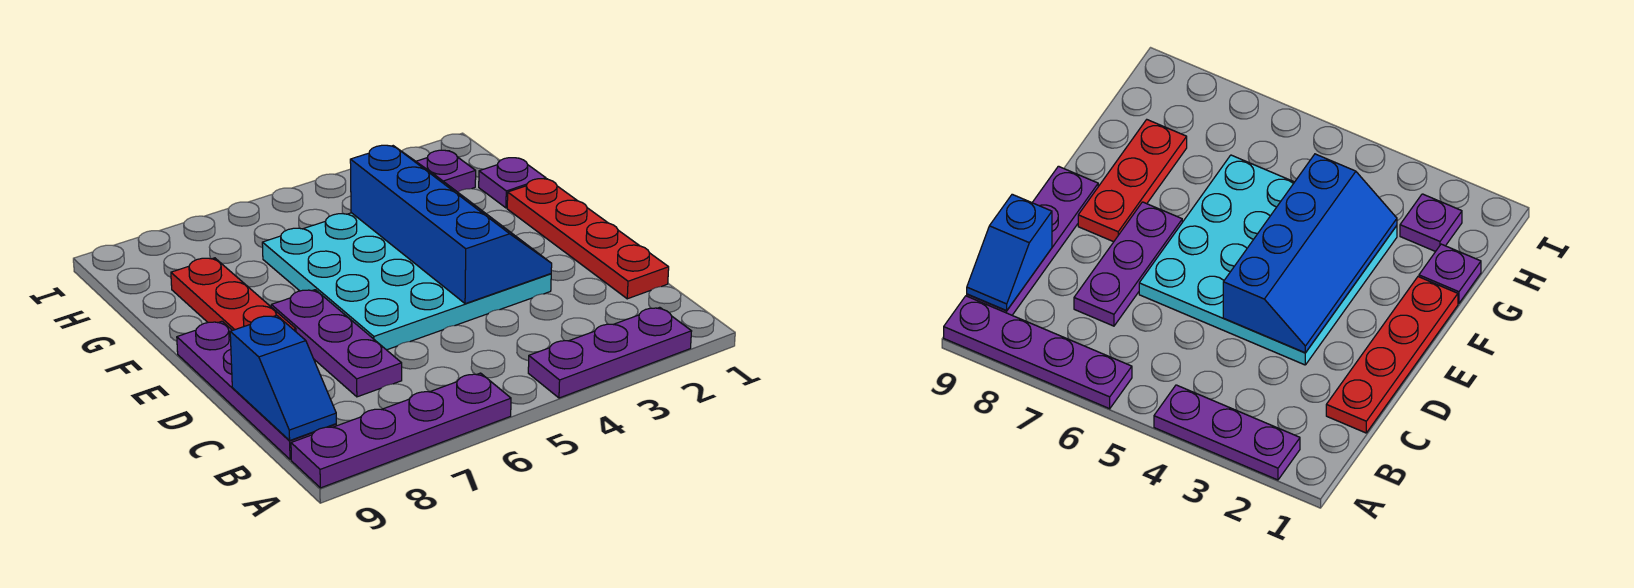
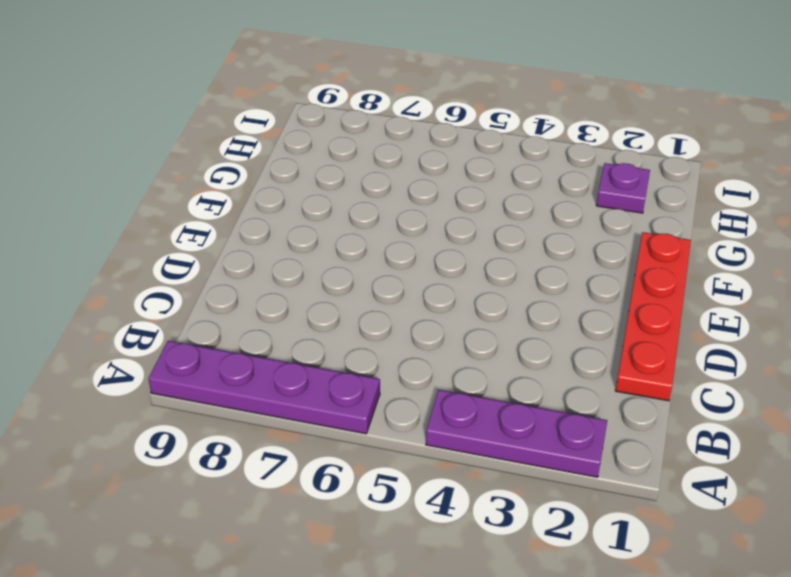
none -> purple plate B9:E9 level 1
none -> purple plate C7:E7 level 1

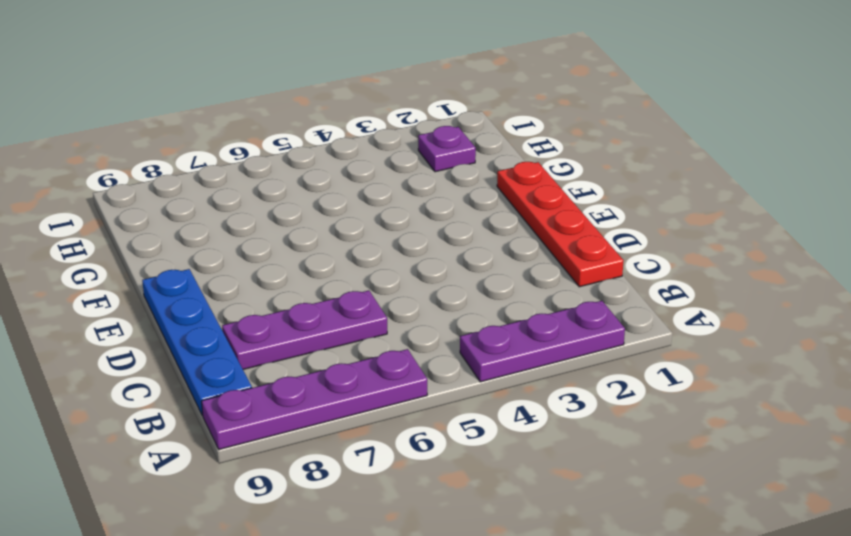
blue plate B9:E9 level 1 -> purple plate B9:E9 level 1
purple plate C6:C8 level 1 -> purple plate C7:E7 level 1
none -> cyan plate D3:G6 level 1
none -> red plate E8:G8 level 1

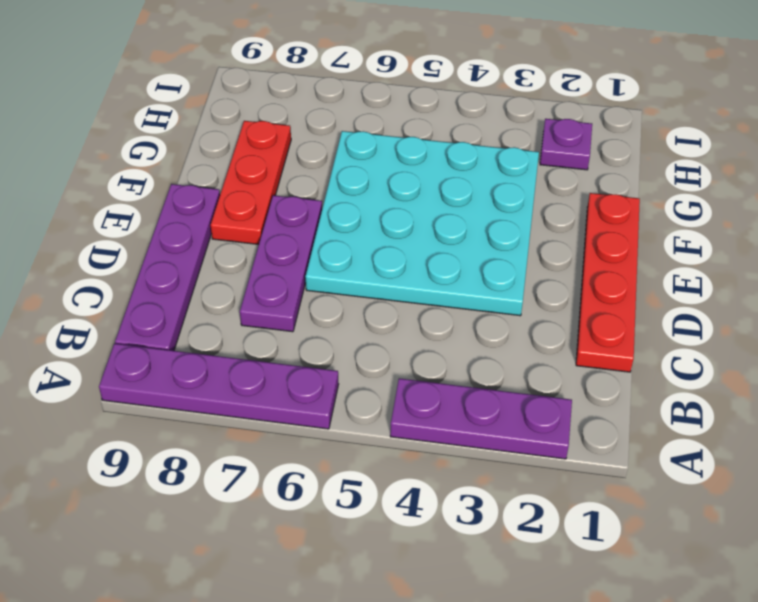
none -> purple plate G1 level 1
none -> blue slope B9:C9 level 2 top C

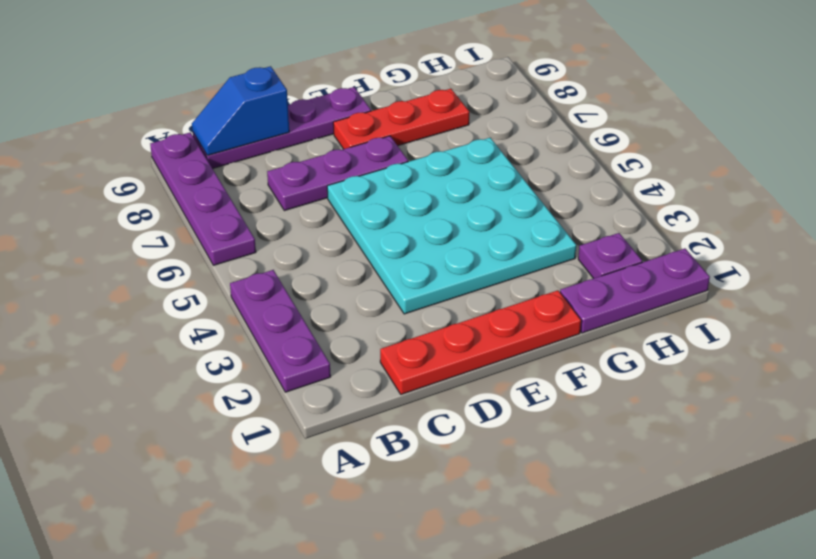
purple plate G1:I1 level 1 -> purple plate G1 level 1
none -> blue slope D3:G4 level 2 top 4

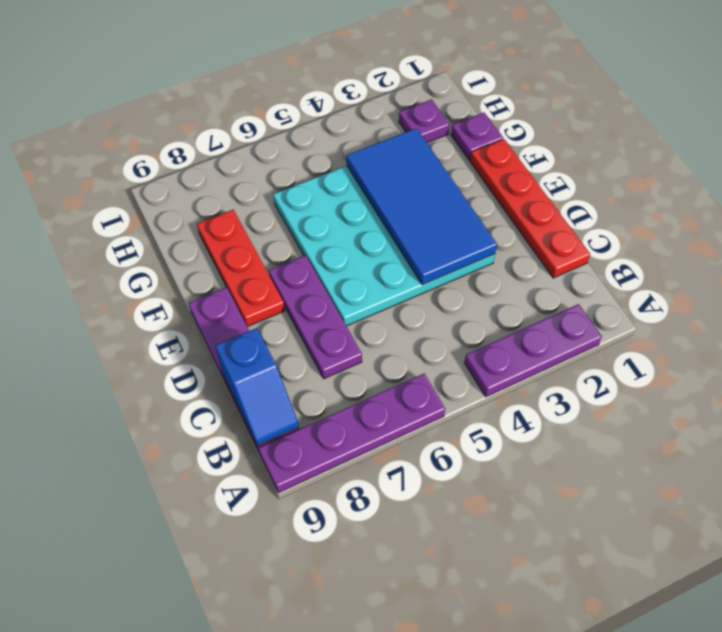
blue tile D3:G4 level 2 -> blue slope D3:G4 level 2 top 4

